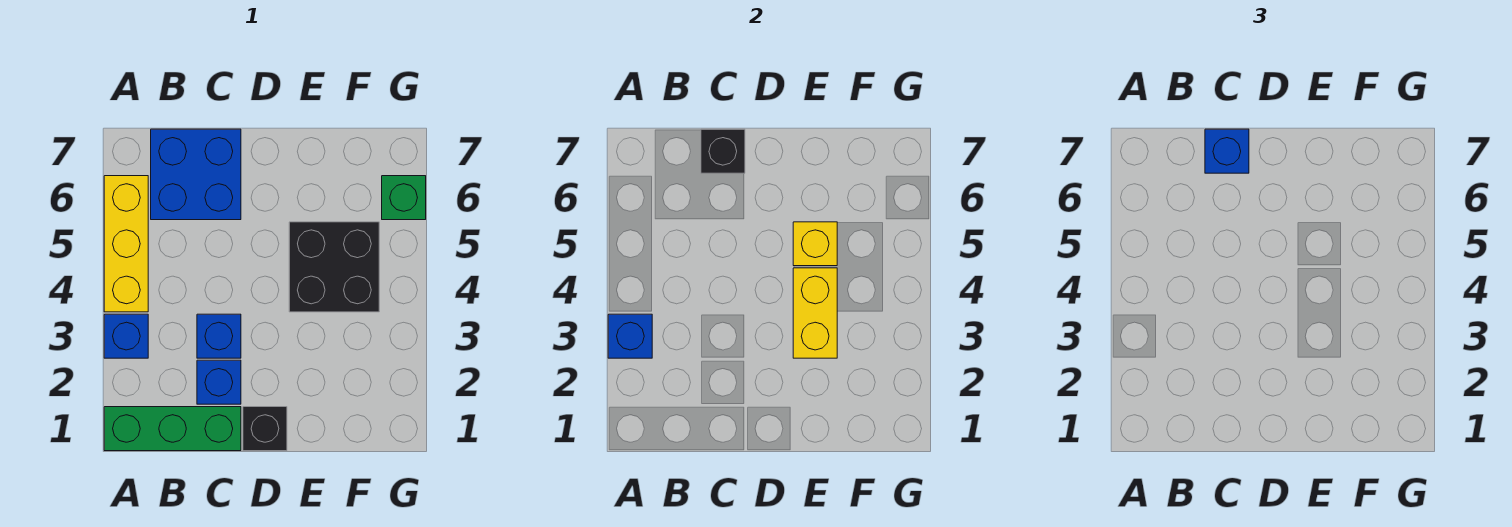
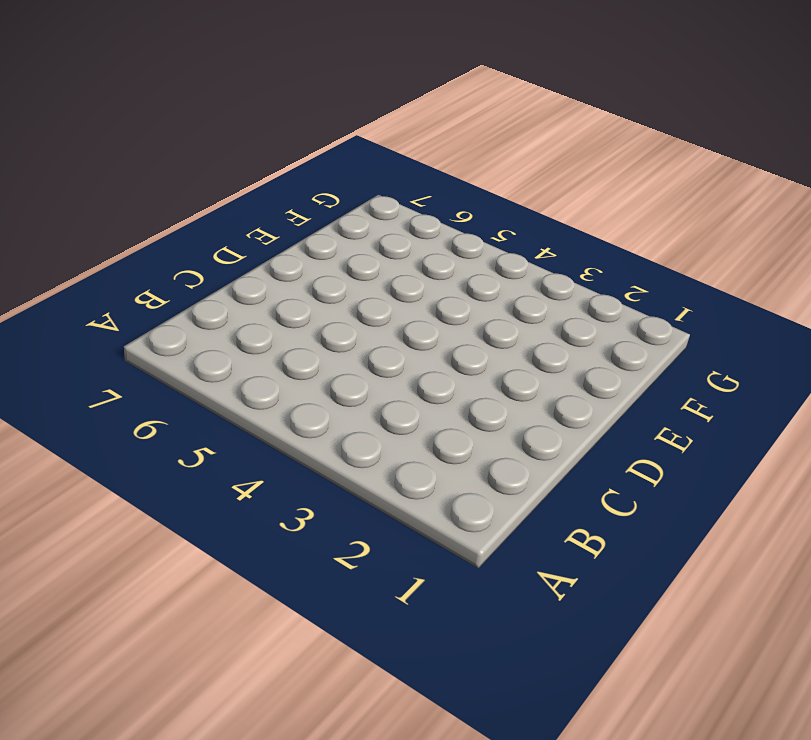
none -> green brick A1:C1 level 1
none -> blue brick A3 level 1
none -> yellow brick A4:A6 level 1

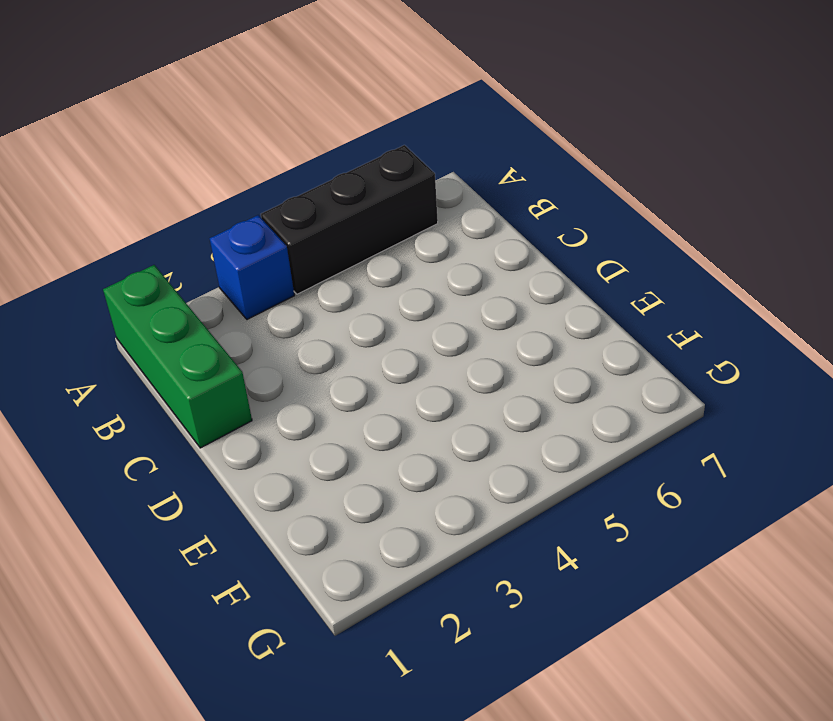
black brick A4:A6 level 1 -> yellow brick A4:A6 level 1
none -> blue brick B6:C7 level 1
none -> blue brick C2 level 1
none -> blue brick C3 level 1

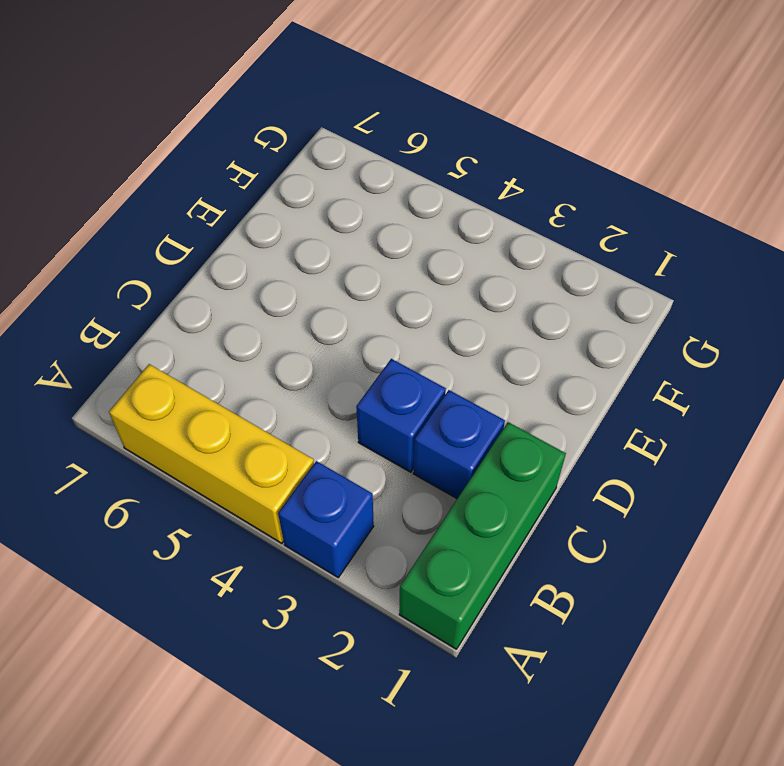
none -> blue brick B6:C7 level 1
none -> black brick D1 level 1
none -> black brick E4:F5 level 1

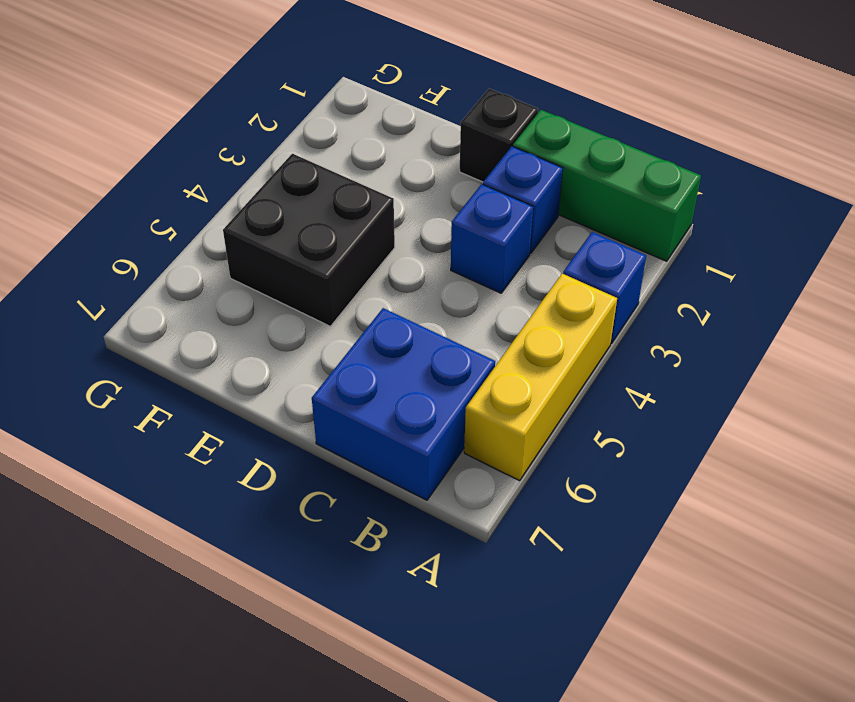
none -> green brick G6 level 1
none -> blue brick A3 level 2
none -> black brick C7 level 2

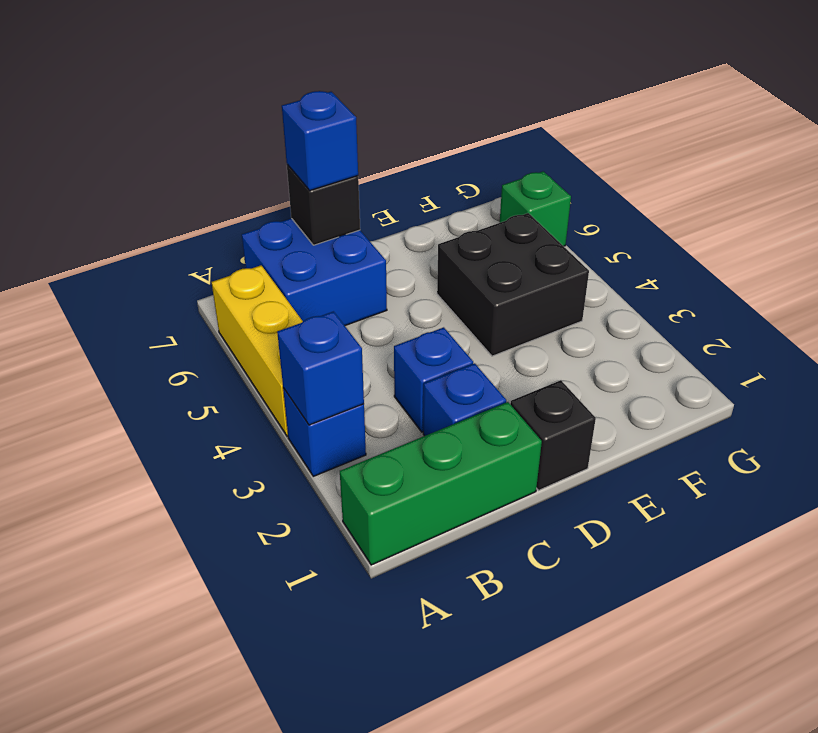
none -> yellow brick E3:E4 level 2
none -> yellow brick E5 level 2

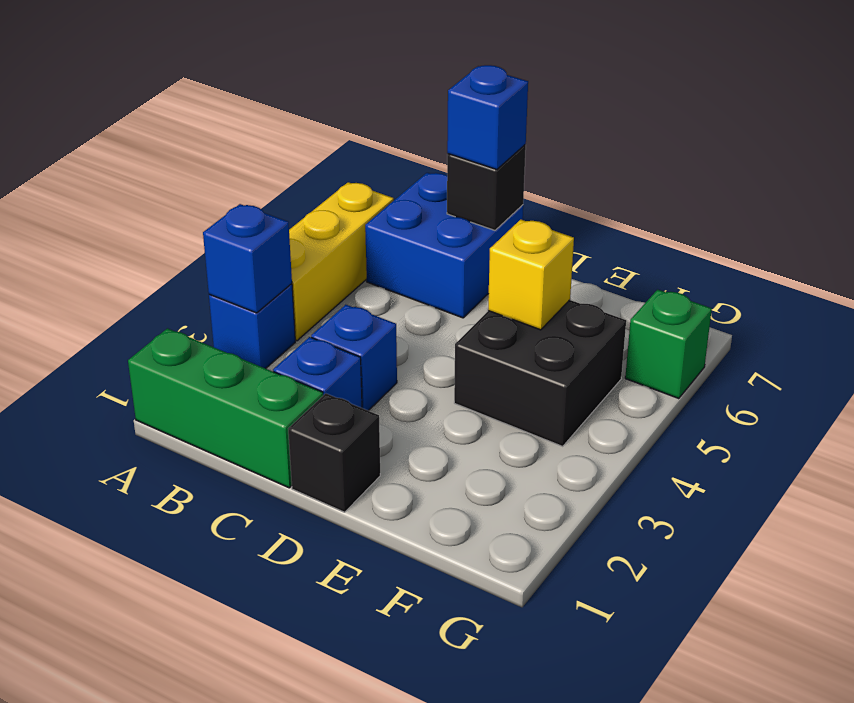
none -> yellow brick E3:E4 level 2

